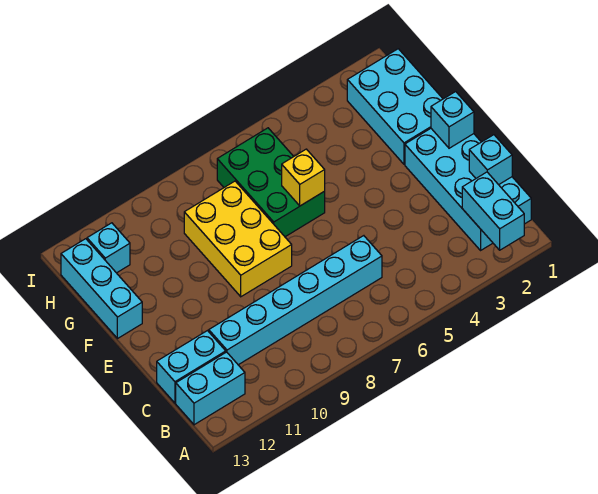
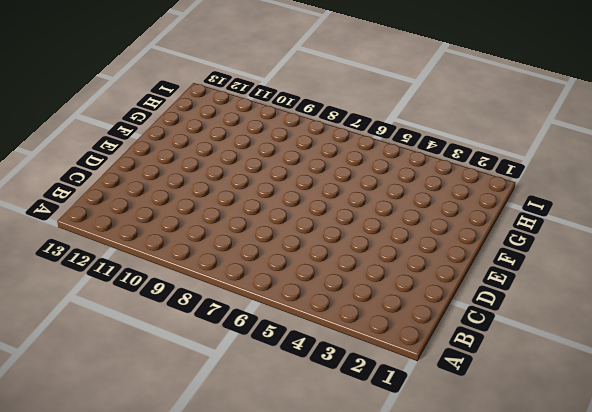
none -> cyan brick B1:E2 level 1
none -> cyan brick B12:B13 level 1
none -> cyan brick C6:C11 level 1

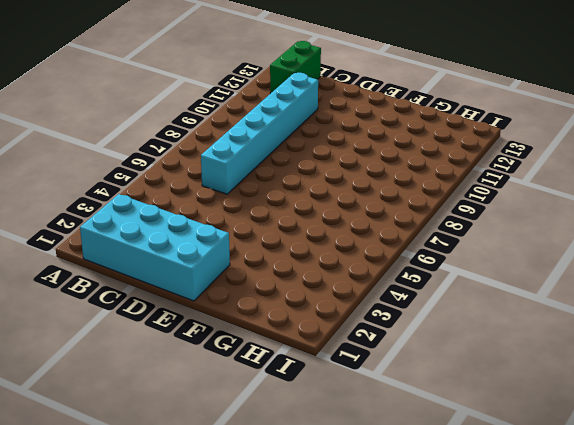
green brick B12:B13 level 1 -> cyan brick B12:B13 level 1
none -> cyan brick C12:C13 level 1
none -> yellow brick E8:G9 level 1
none -> cyan brick F1:H2 level 1

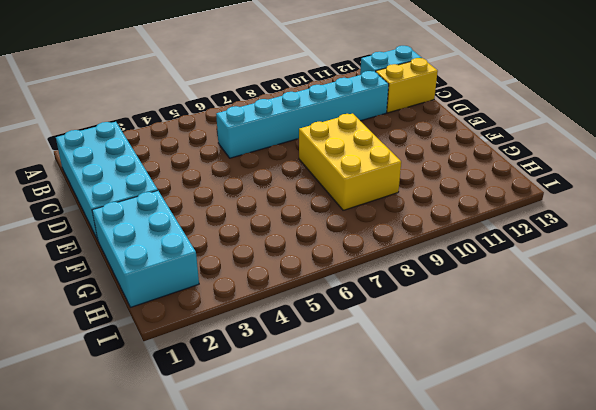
yellow brick C12:C13 level 1 -> cyan brick C12:C13 level 1
none -> green brick F6:H7 level 1
none -> cyan brick F13:H13 level 1
none -> cyan brick H12 level 1

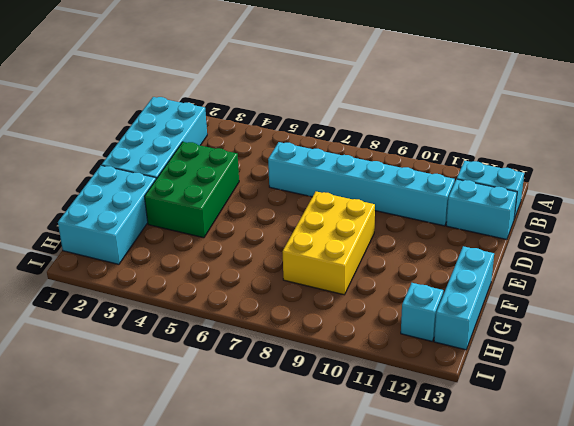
green brick D3:F4 level 1 -> green brick F6:H7 level 1
none -> cyan brick A2:B2 level 2
none -> cyan brick C1 level 2
none -> cyan brick E1 level 2

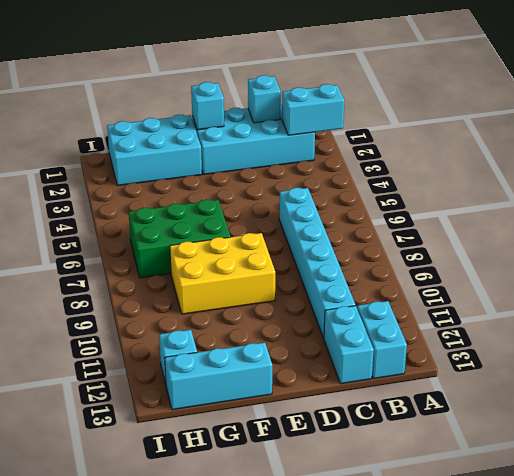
none -> yellow brick F6 level 2

